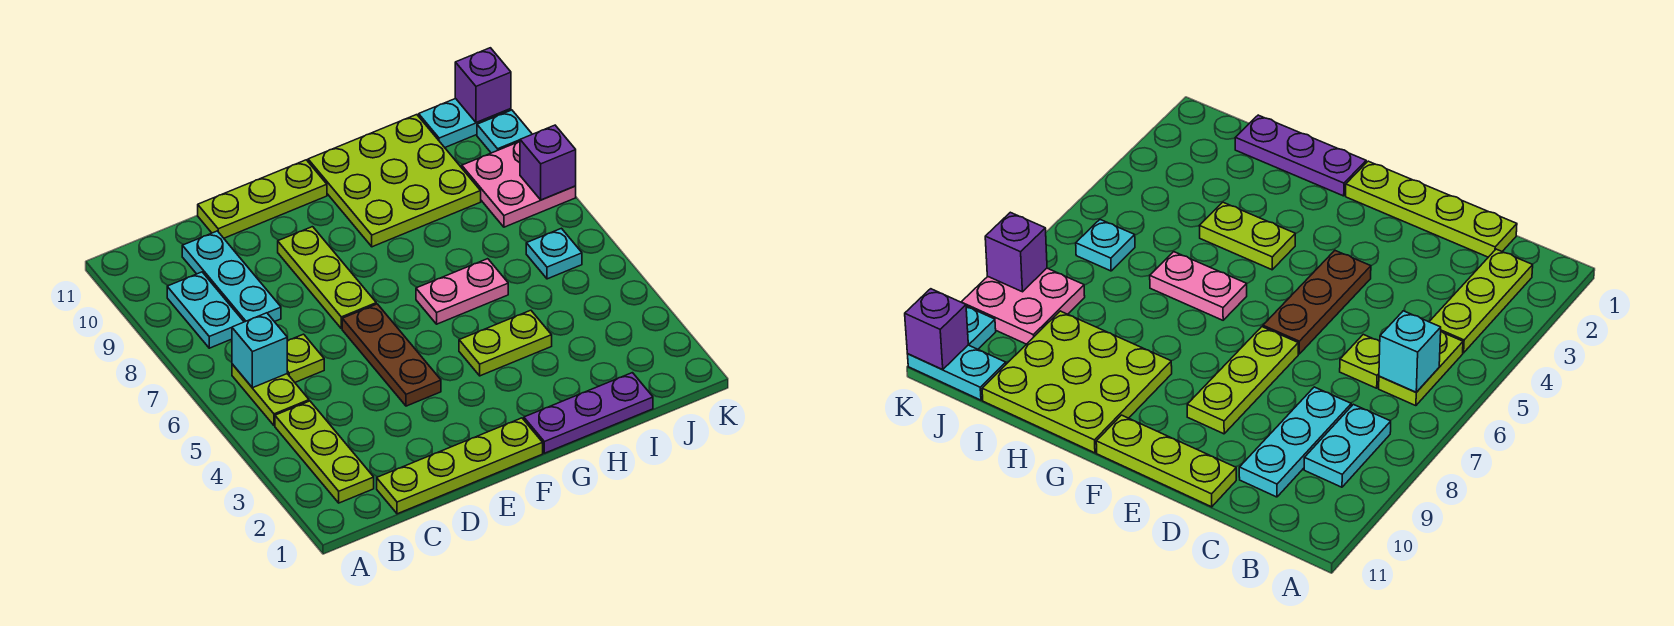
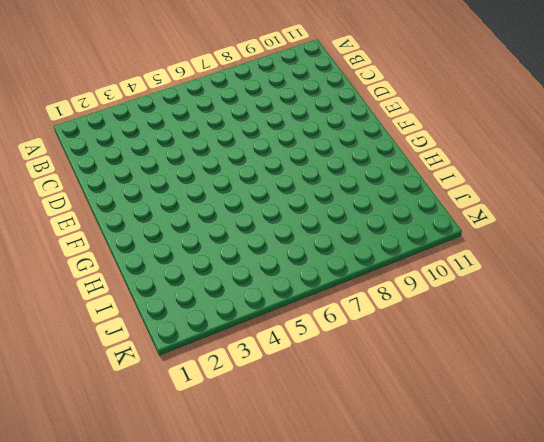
none -> lime plate B2:B4 level 1
none -> lime plate B5:B6 level 1
none -> cyan plate B8:B9 level 1

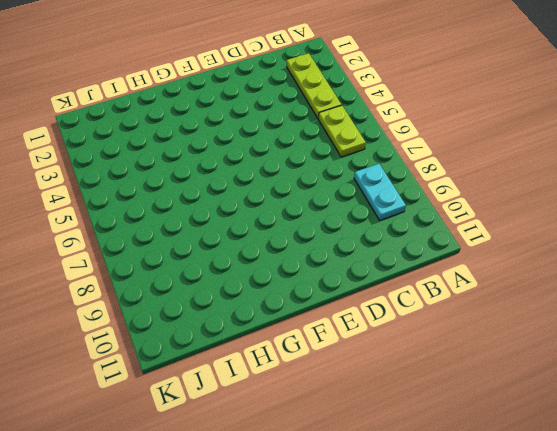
none -> lime plate C1:F1 level 1
none -> lime plate C6 level 1
none -> cyan plate C8:C10 level 1

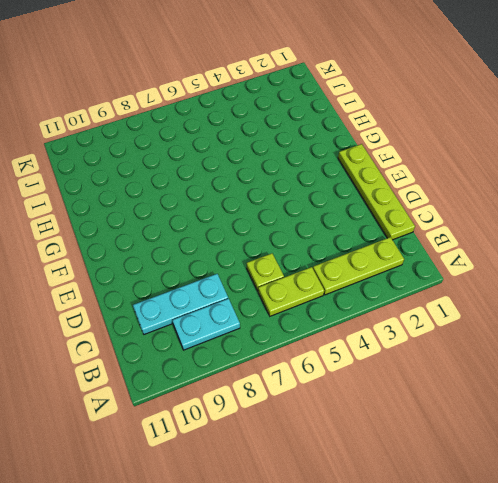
none -> lime plate D11:F11 level 1
none -> brown plate E4:E6 level 1
none -> lime plate E7:E9 level 1

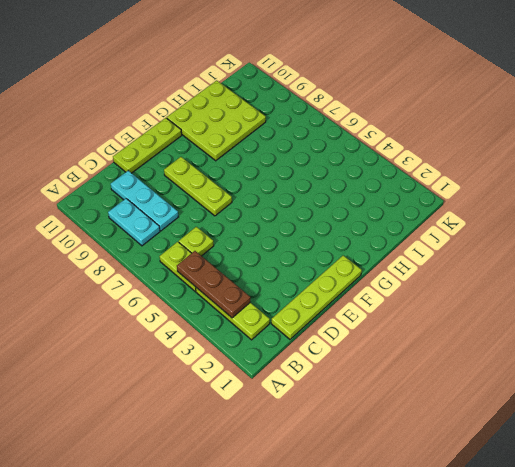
brown plate B3:B5 level 2 -> brown plate E4:E6 level 1
none -> purple plate G1:I1 level 1
none -> lime plate G4:H4 level 1
none -> pink plate G6:H6 level 1

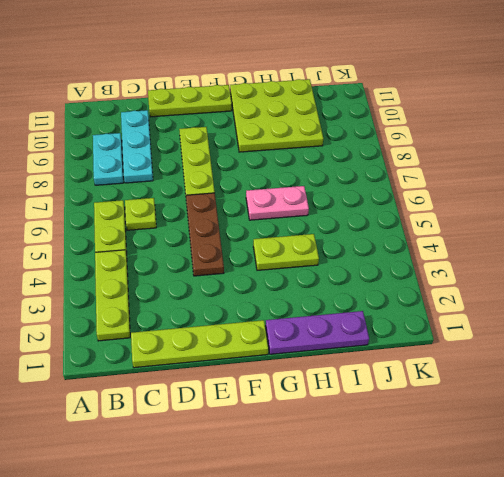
none -> cyan plate J6 level 1
none -> pink plate J8:K9 level 1
none -> cyan plate J11:K11 level 1

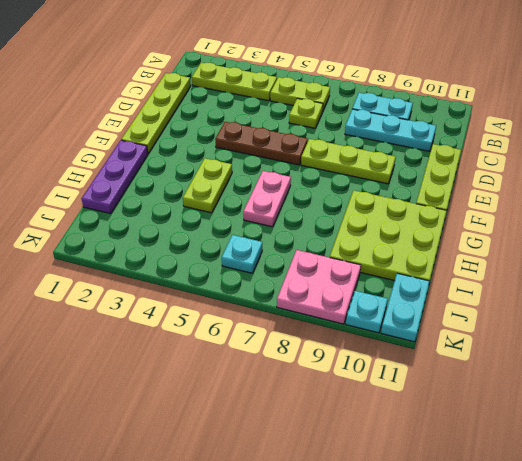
none -> cyan brick B6 level 2
none -> purple brick K8 level 2
none -> purple brick K11 level 2

